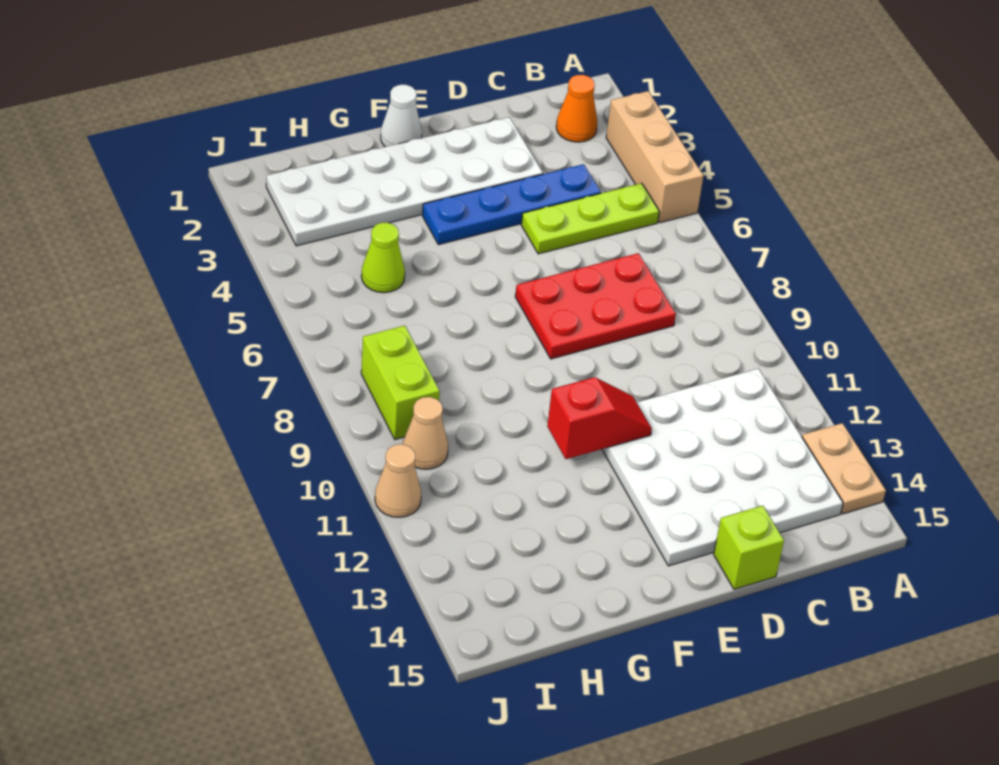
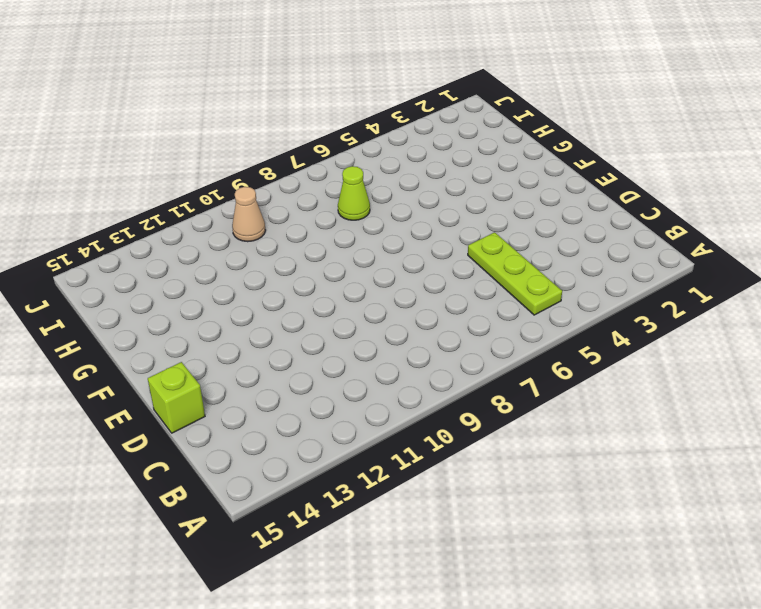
lime cone H7 level 1 -> lime cone H5 level 1
none -> tan brick A3:A5 level 1
none -> tan plate A13:A14 level 1
none -> orange cone B2 level 1

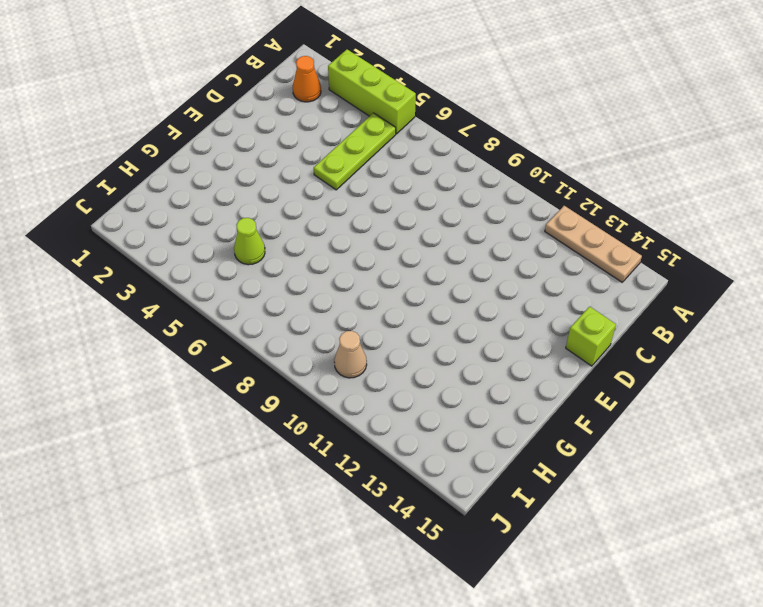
lime brick A3:A5 level 1 -> tan brick A3:A5 level 1
tan plate A12:A14 level 1 -> tan plate A13:A14 level 1
none -> white plate B11:E14 level 1
none -> blue plate C4:F4 level 1
none -> red plate C7:E8 level 1

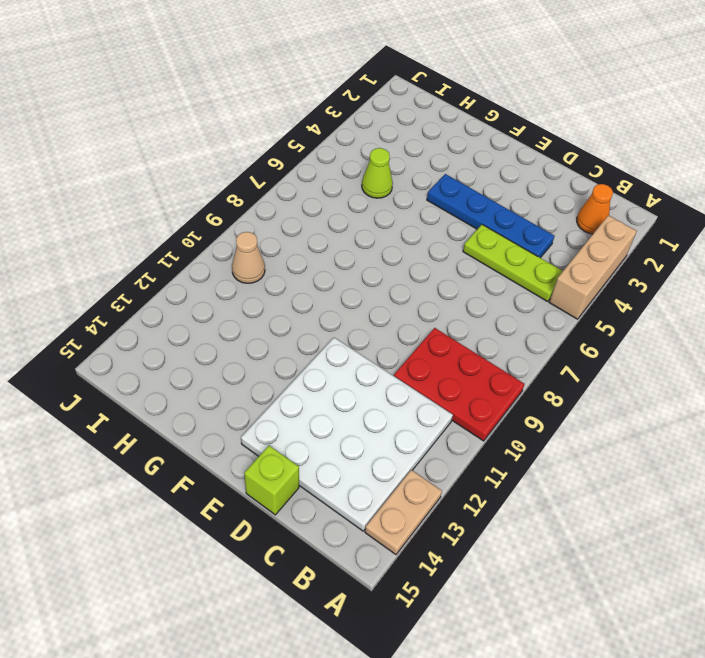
red plate A9:C10 level 1 -> red plate C7:E8 level 1
none -> white plate D2:I3 level 1
none -> white cone F1 level 1
none -> lime brick I8:I9 level 1

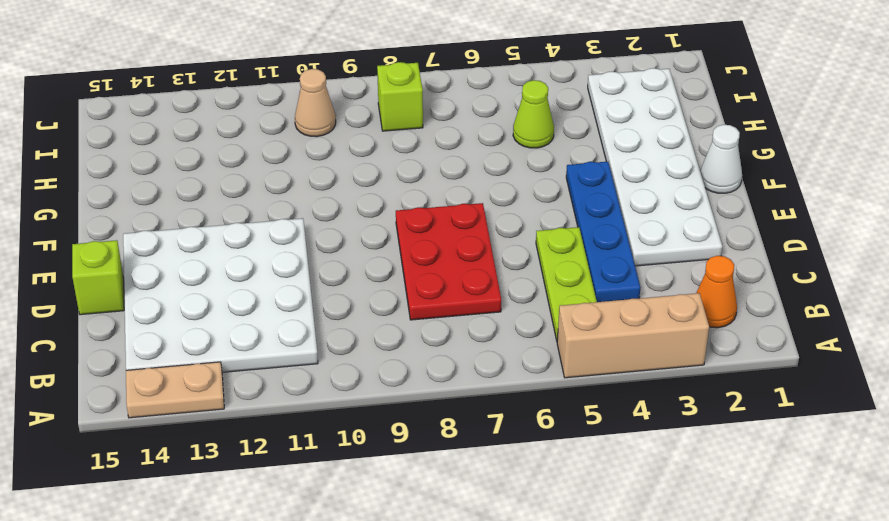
lime brick I8 level 1 -> lime brick I8:I9 level 1
none -> tan cone J11 level 1
none -> red slope E11:F11 level 2 top F

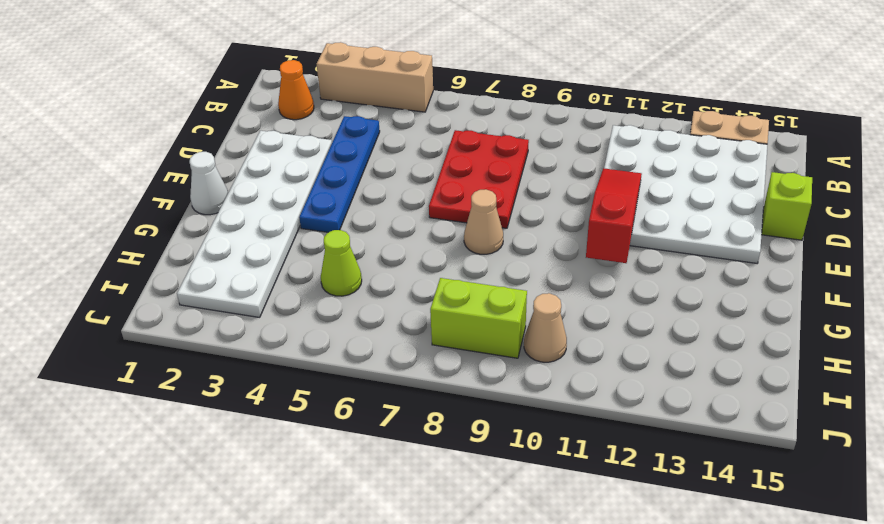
red slope D11:F11 level 2 top F -> red slope E11:F11 level 2 top F
tan cone F8 level 1 -> tan cone J11 level 1
none -> lime plate B5:D5 level 1

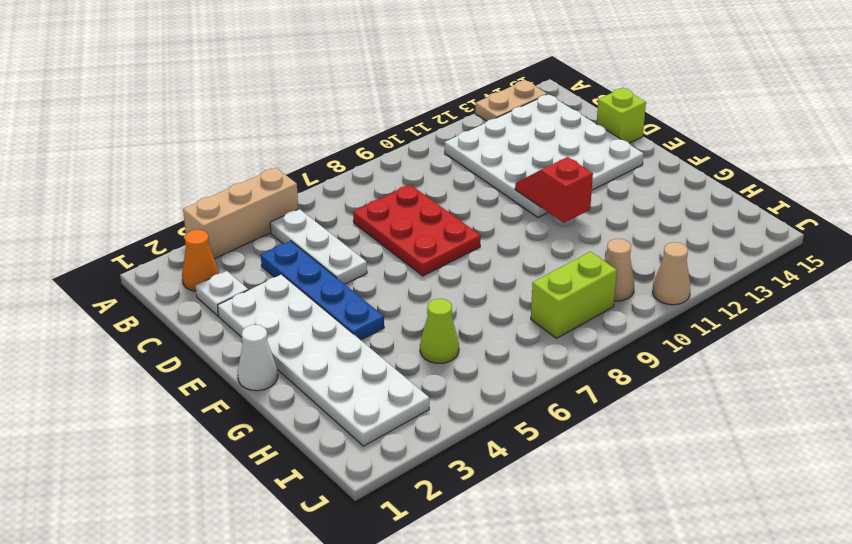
white plate B5:D5 level 1 -> lime plate B5:D5 level 1
white plate C2 level 1 -> none

